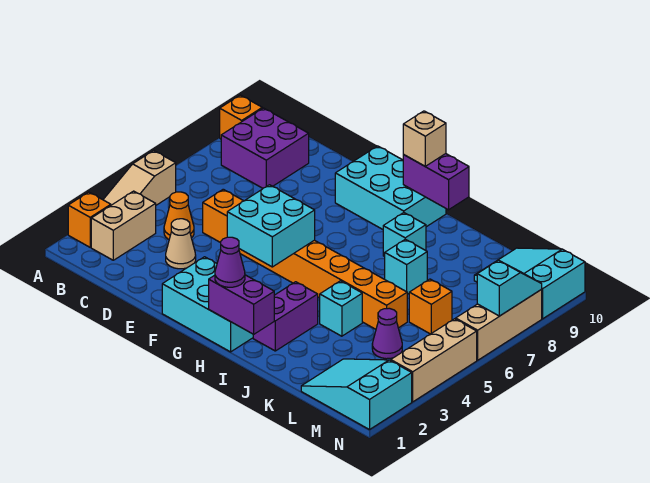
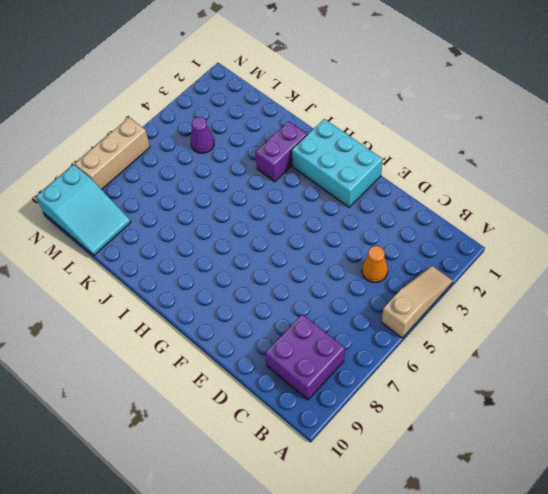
none -> orange brick A2 level 1
none -> orange brick A9 level 1
none -> tan brick B2:B3 level 1

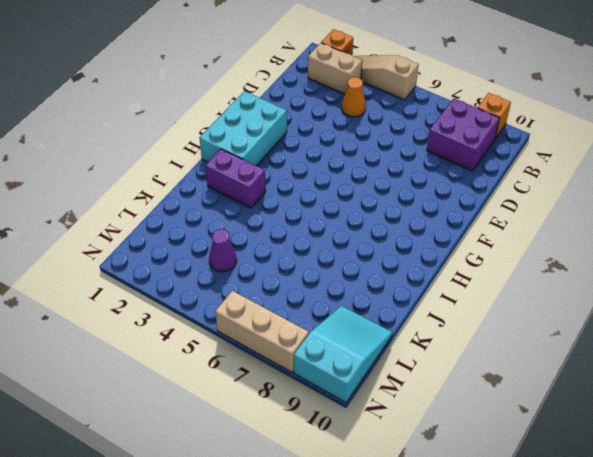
none -> tan cone D3 level 1
none -> orange brick D5:K5 level 1
none -> cyan brick F9:H10 level 1

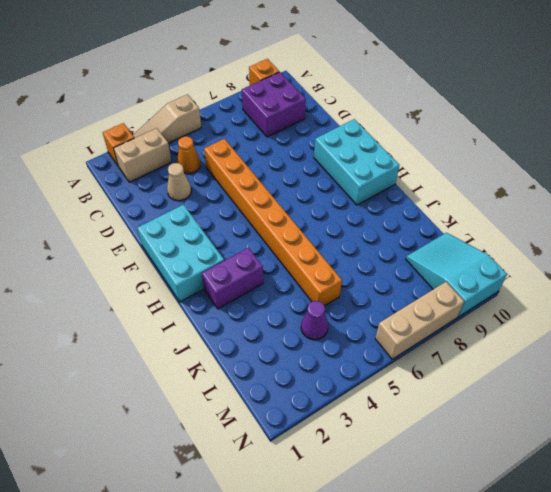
none -> cyan brick I8 level 1
none -> cyan brick J4 level 1
none -> cyan brick J7 level 1

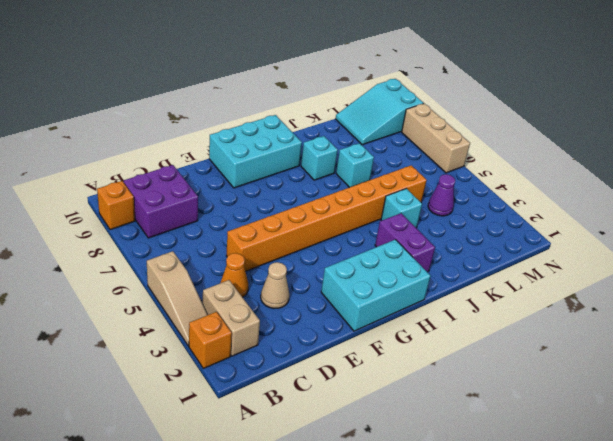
none -> cyan slope L1:N2 level 1 top N
none -> orange brick L6 level 1
none -> tan brick N3:N5 level 1

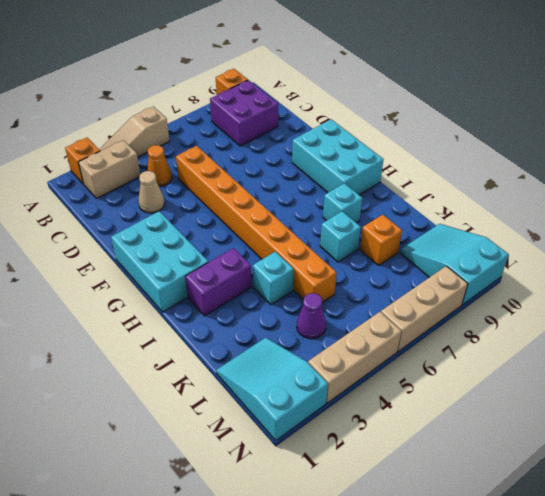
orange brick K8 level 1 -> orange brick L6 level 1
none -> cyan brick F4:G5 level 2
none -> purple brick H1:I1 level 2
none -> purple brick H10:I10 level 2

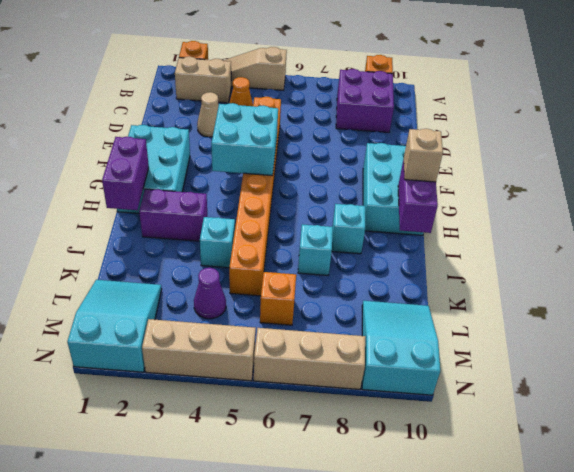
none -> cyan slope N7:N8 level 2 top 7
none -> purple cone H1 level 3

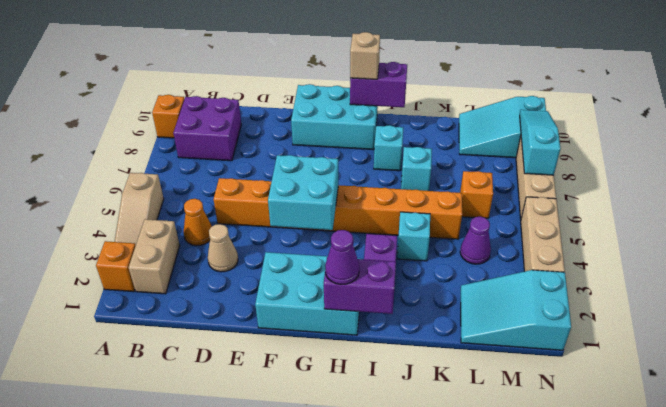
cyan slope N7:N9 level 2 top 7 -> cyan slope N7:N8 level 2 top 7

